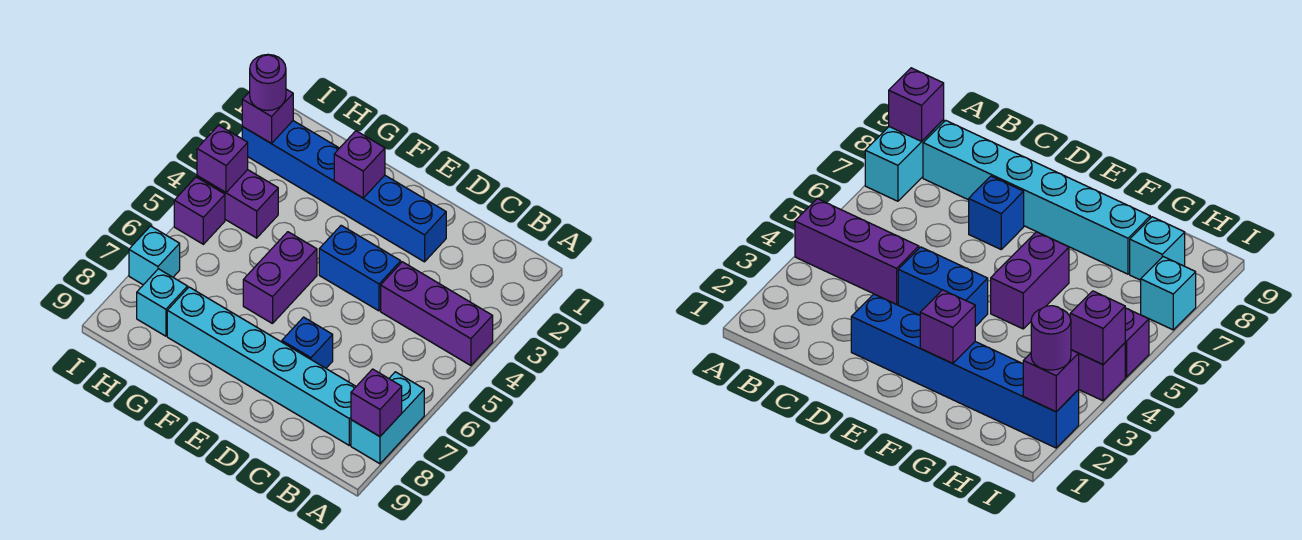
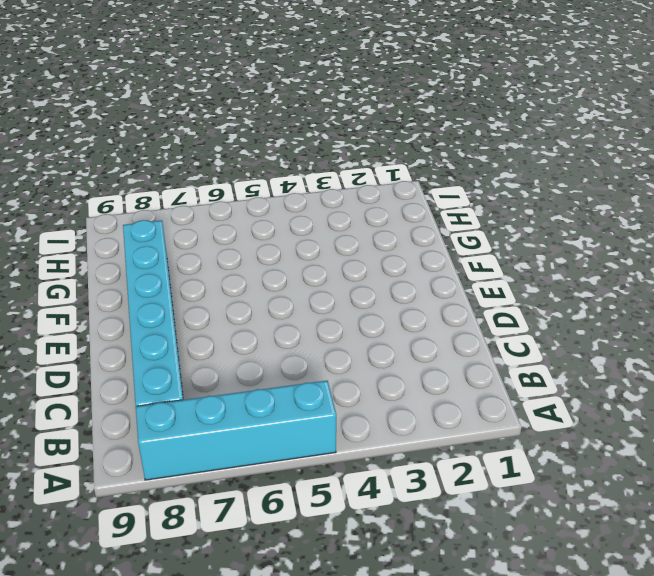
cyan brick A5:A8 level 1 -> cyan brick A7:A8 level 1
none -> purple brick A4:C4 level 1
none -> blue brick D2:I2 level 1
none -> blue brick D4:E4 level 1

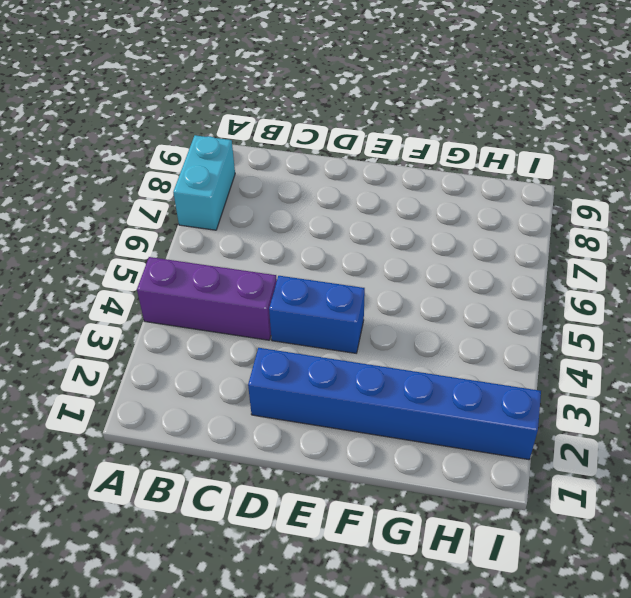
none -> cyan brick B8:G8 level 1
none -> blue brick D7 level 1
none -> purple brick F5:F6 level 1

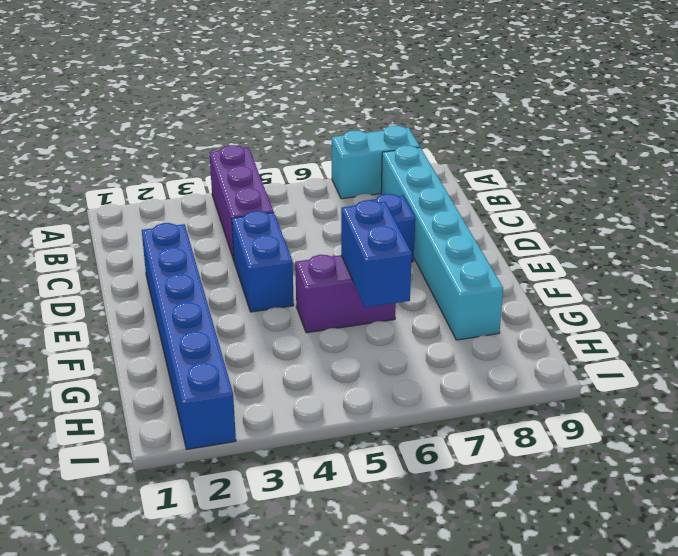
blue brick F6:G6 level 2 -> none
none -> purple brick H4:I4 level 1
none -> cyan brick H8 level 1
none -> purple brick I5 level 1

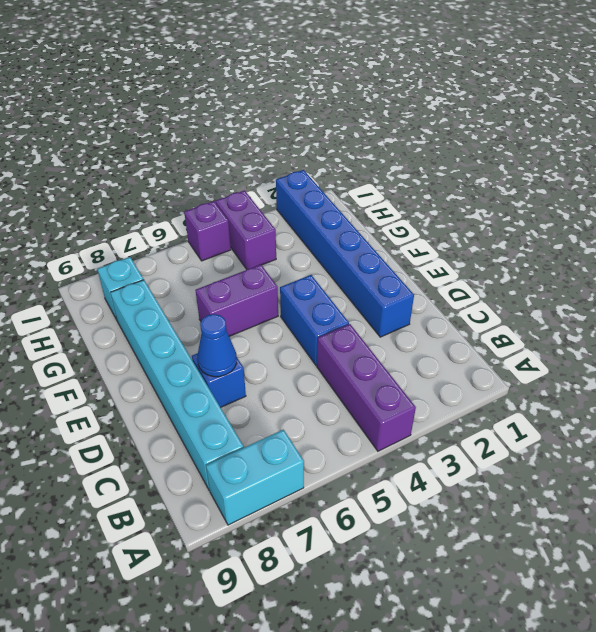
blue cone D7 level 2 -> none
none -> cyan brick I7 level 1
none -> purple brick A8 level 2
none -> purple brick F2 level 2

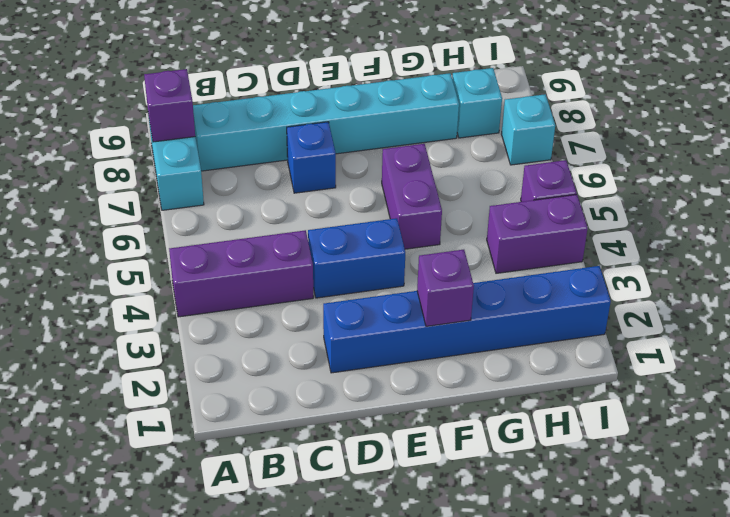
none -> purple brick I2 level 2
none -> purple brick I4 level 2
none -> purple round brick I2 level 3

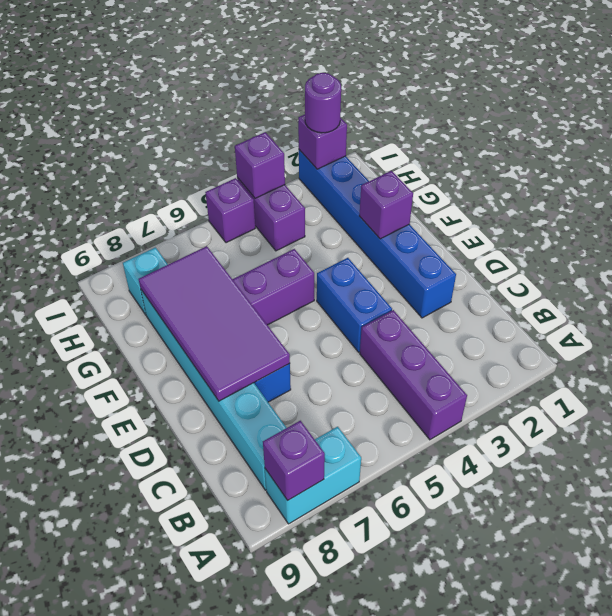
purple tile D7:G8 level 2 -> none
none -> cyan brick I7 level 1

